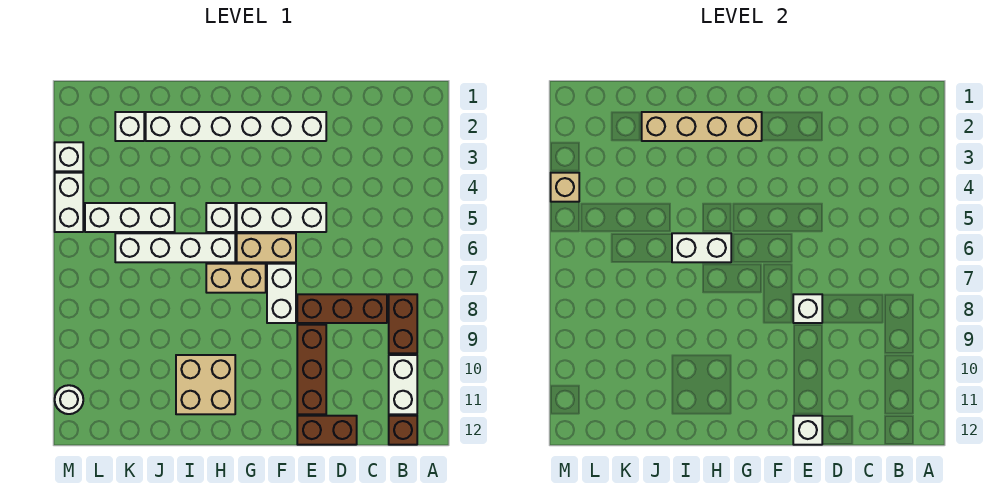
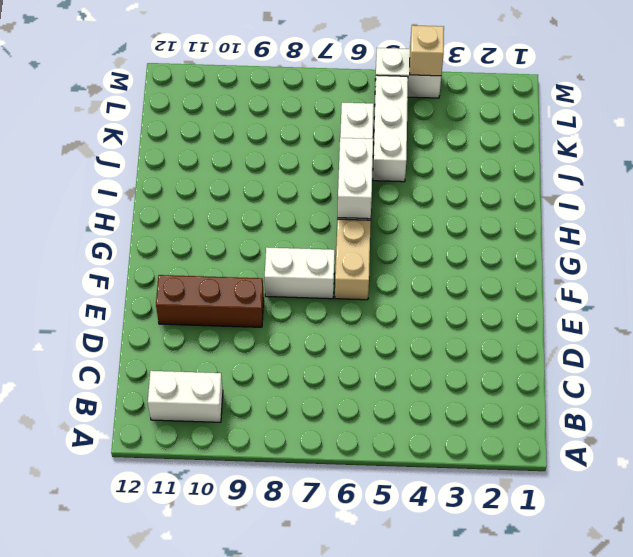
none -> brown brick B8:B9 level 1
none -> brown brick B12 level 1
none -> brown brick C8:E8 level 1

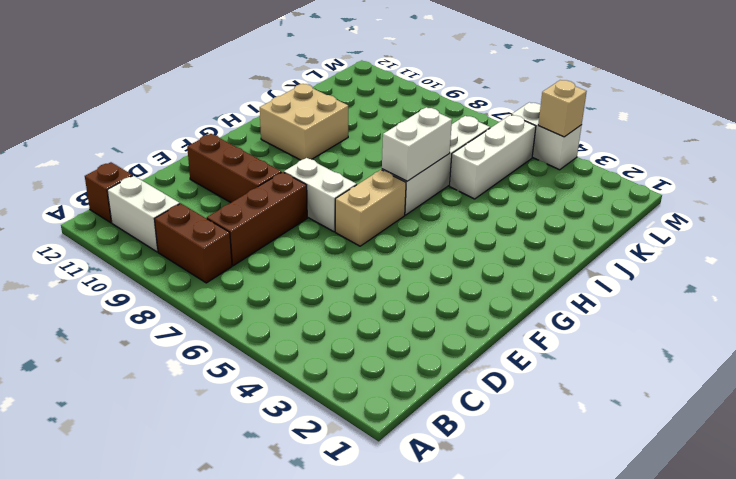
none -> brown brick D12:E12 level 1
none -> white brick E2:J2 level 1
none -> white brick E5:G5 level 1

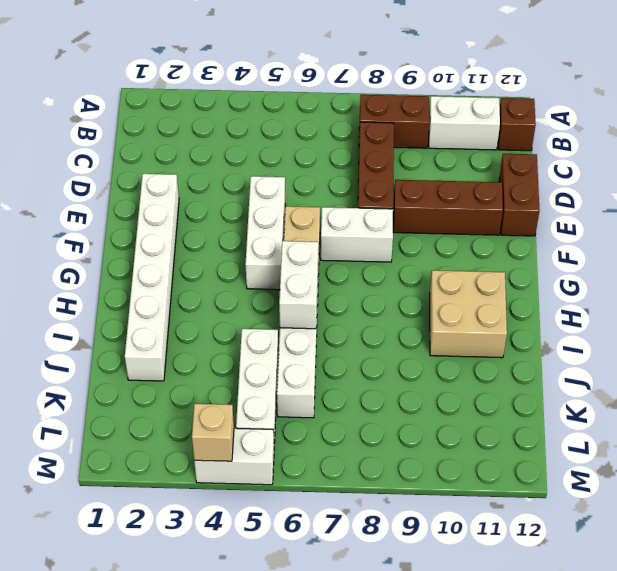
none -> tan brick G7:H7 level 1
none -> white brick H5 level 1
none -> white brick K2 level 1

